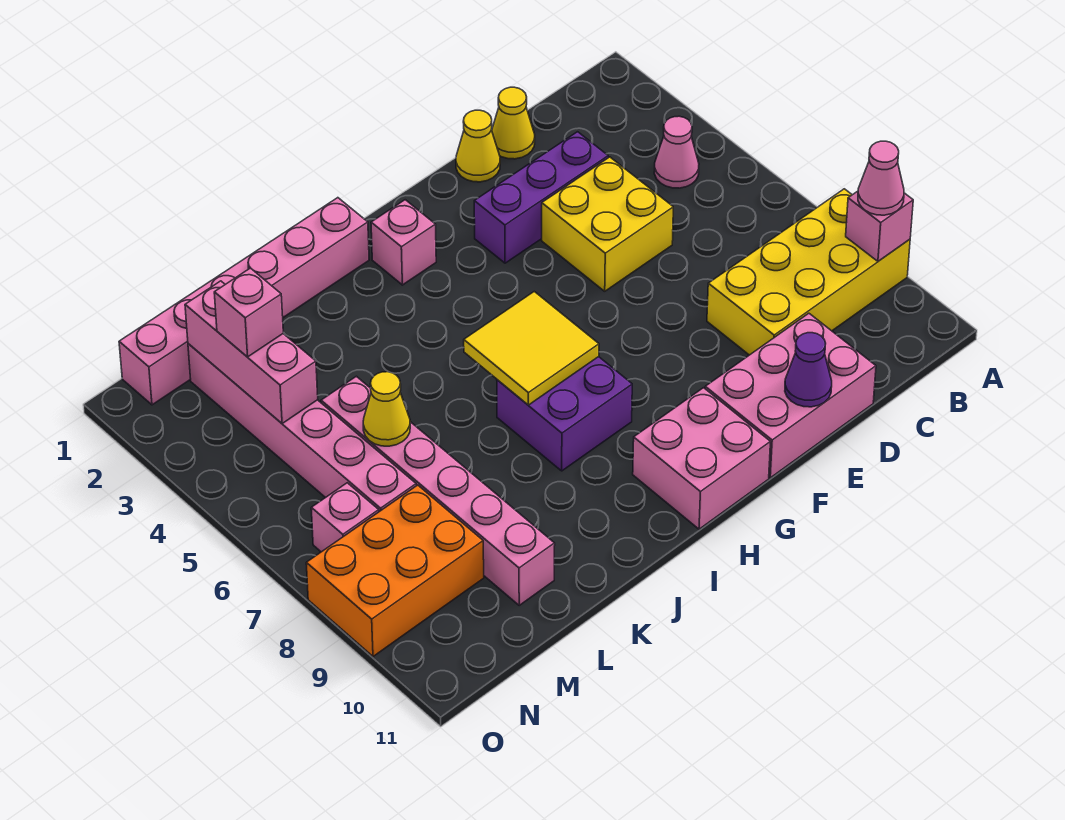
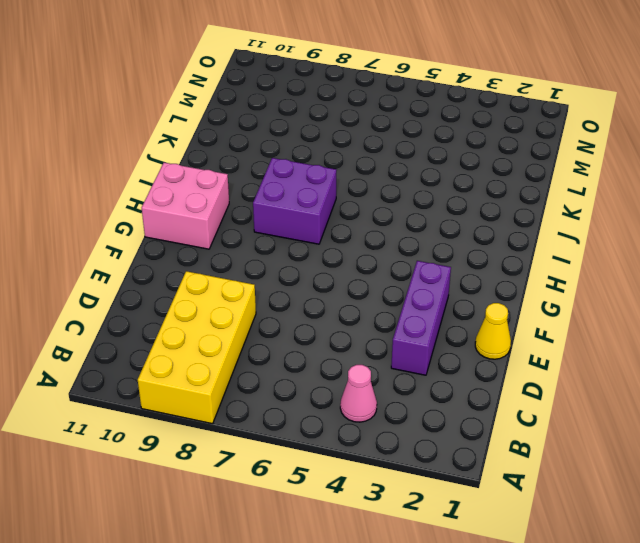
none -> yellow cone D1 level 1
none -> yellow brick D4:E5 level 1
none -> pink brick D10:F11 level 1

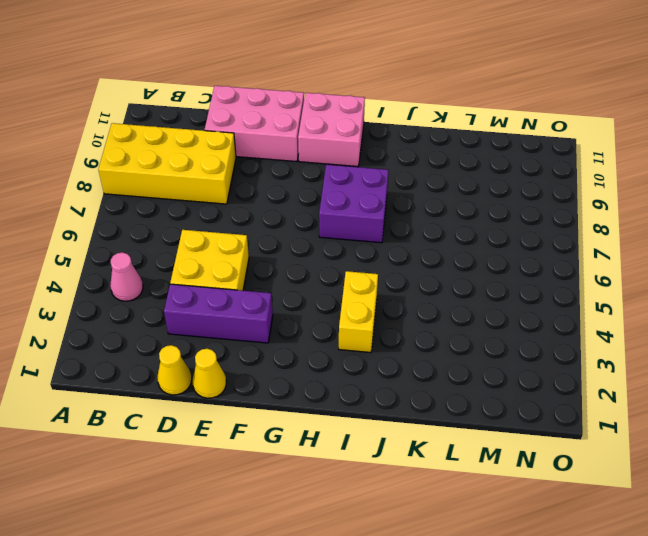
yellow brick I3:I4 level 1 -> none
none -> pink brick H2 level 1
none -> pink brick I1:N1 level 1
none -> pink brick L5:L10 level 1

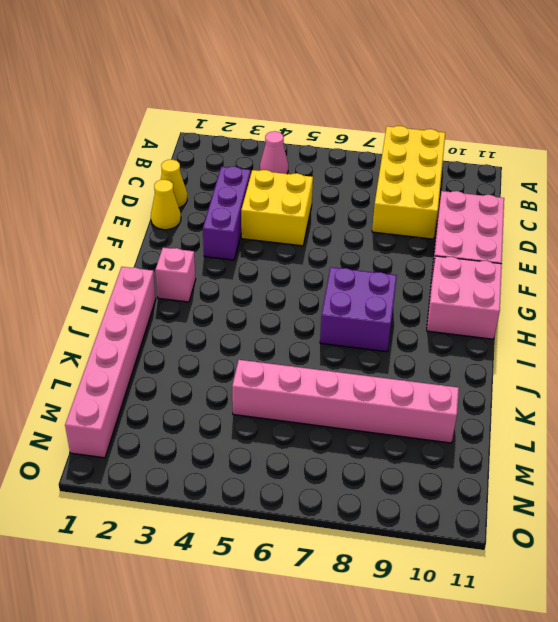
none -> pink brick M2:M7 level 1
none -> orange brick M8:O9 level 1
none -> pink brick N7 level 1

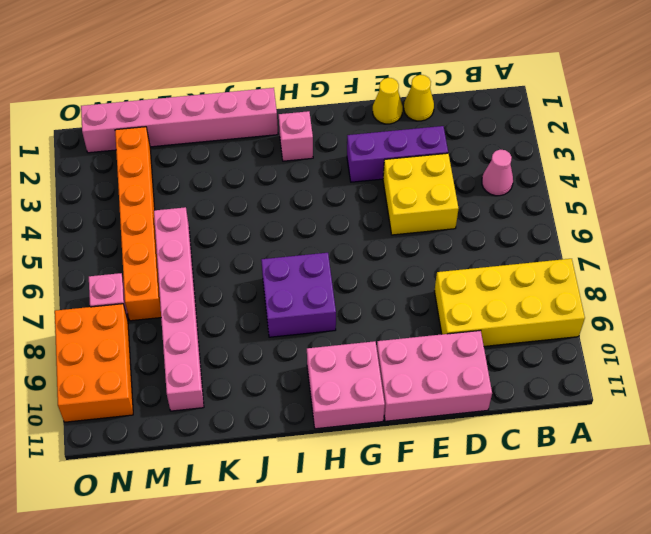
orange brick M2:M7 level 1 -> pink brick M2:M7 level 1
orange brick N8:O10 level 1 -> orange brick M8:O9 level 1
none -> pink brick A9 level 2
none -> purple cone E11 level 2
none -> yellow tile H6:I7 level 2

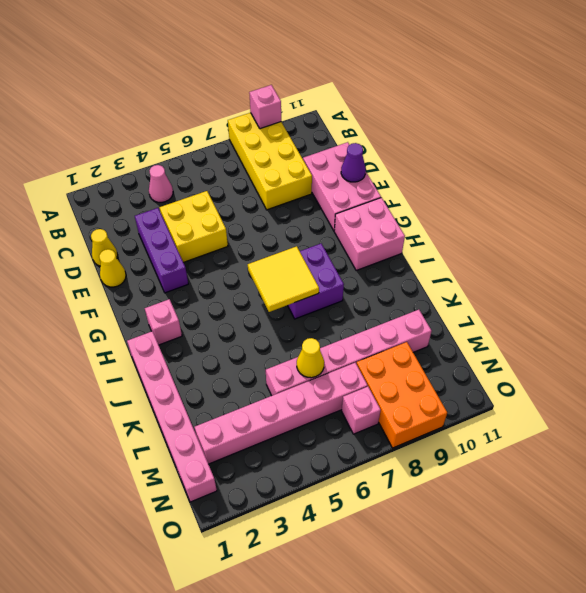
none -> pink brick M2:M4 level 2
none -> pink cone A9 level 3
none -> pink brick M3 level 3

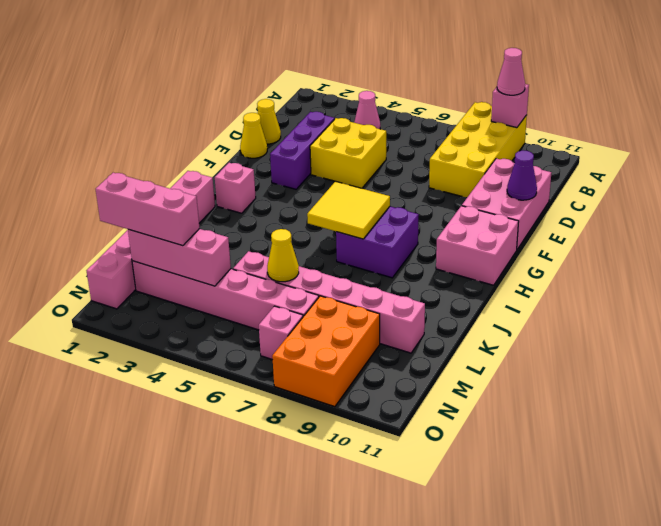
pink brick M1:M3 level 3 -> pink brick M3 level 3

